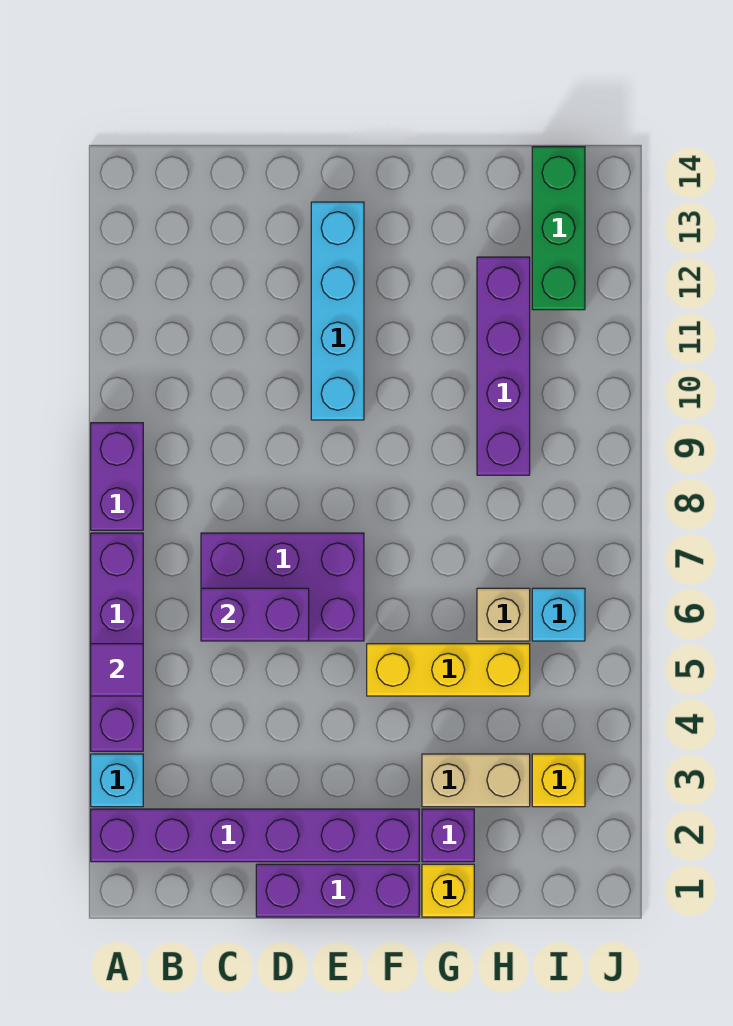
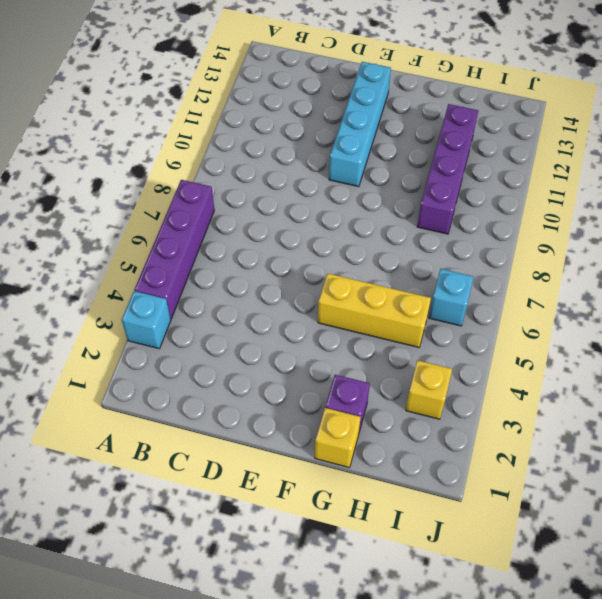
none -> purple brick A2:F2 level 1
none -> purple brick A8:A9 level 1
none -> purple brick C6:E7 level 1

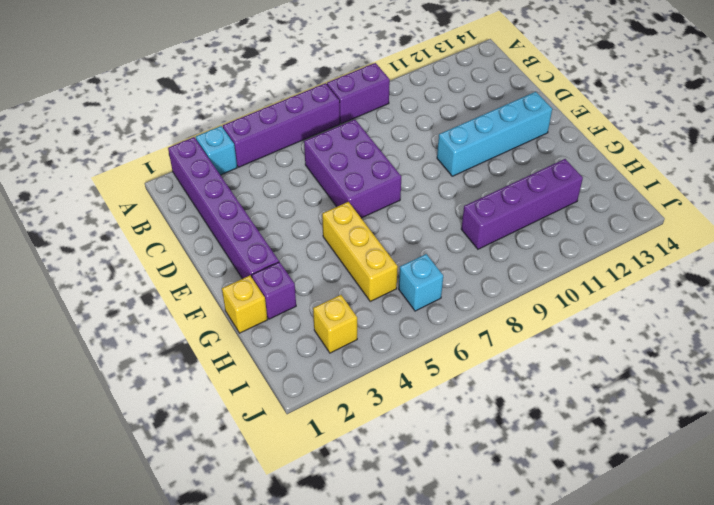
none -> purple brick D1:F1 level 1
none -> tan brick G3:H3 level 1
none -> tan brick H6 level 1

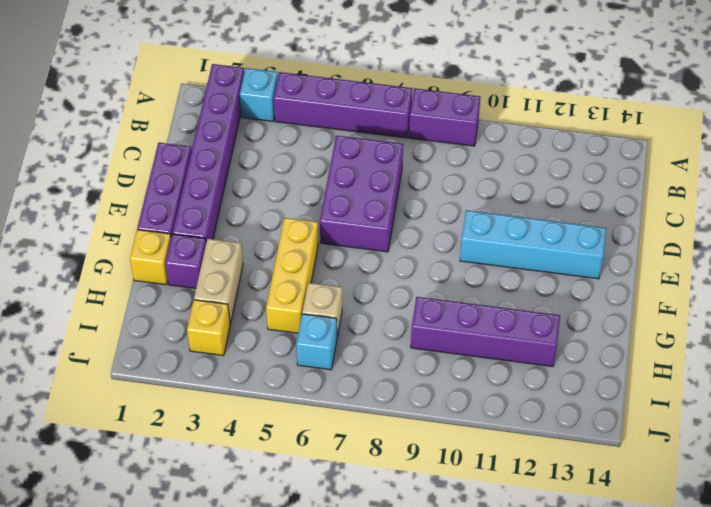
none -> green brick I12:I14 level 1
none -> purple tile A5 level 2
none -> purple brick C6:D6 level 2

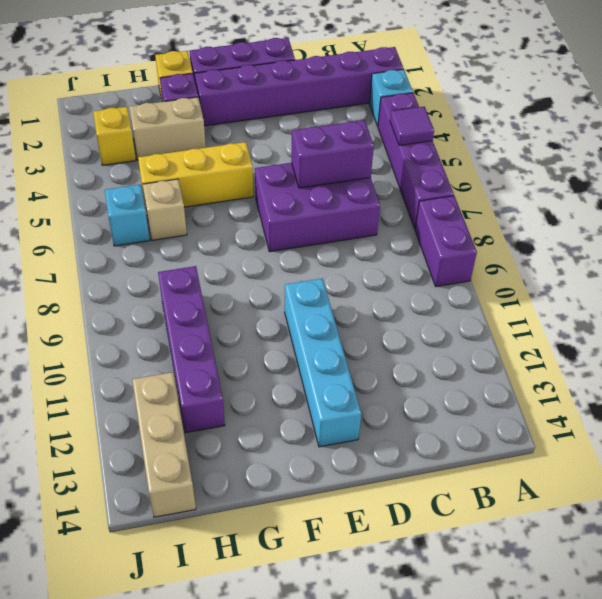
tan brick I12:I14 level 1 -> green brick I12:I14 level 1

